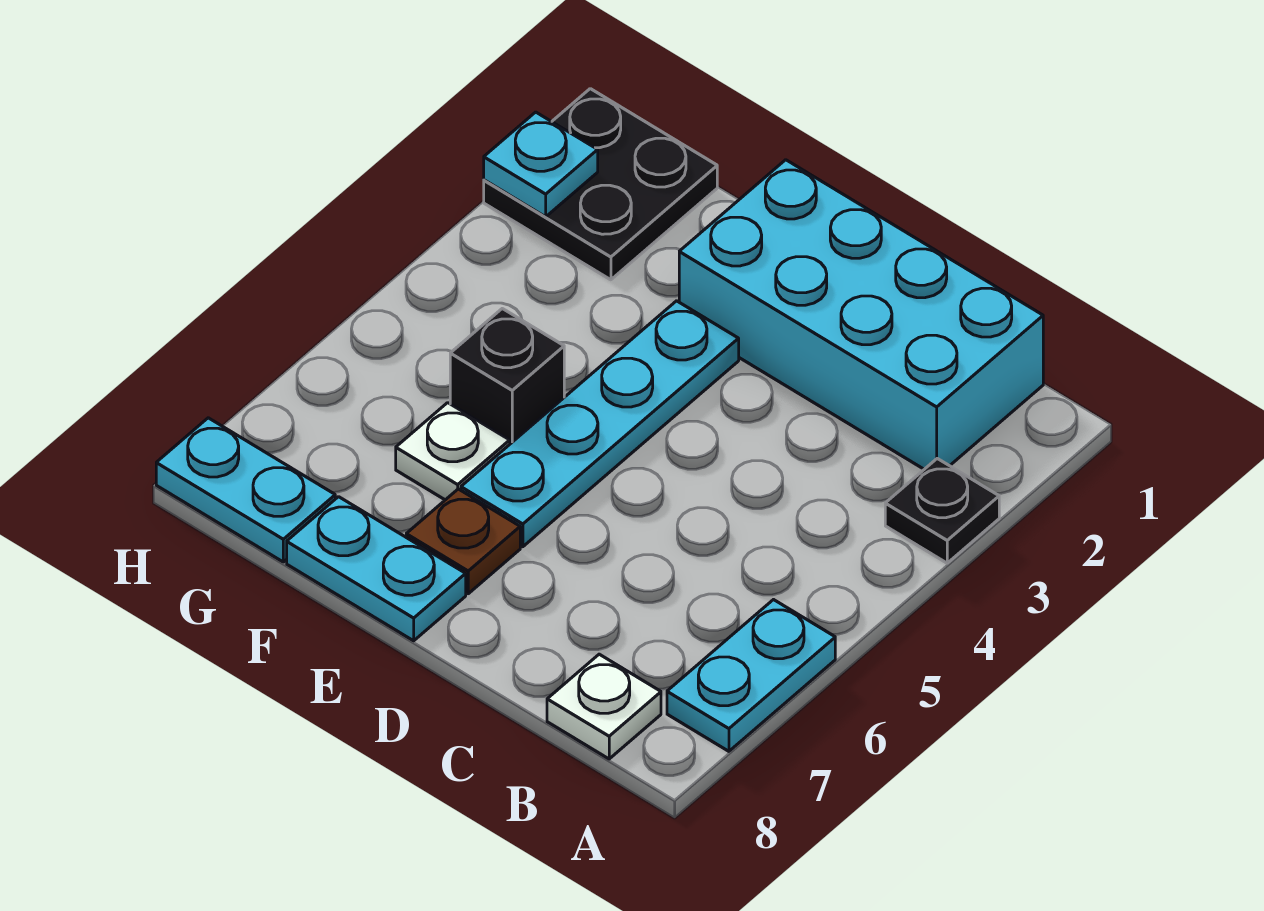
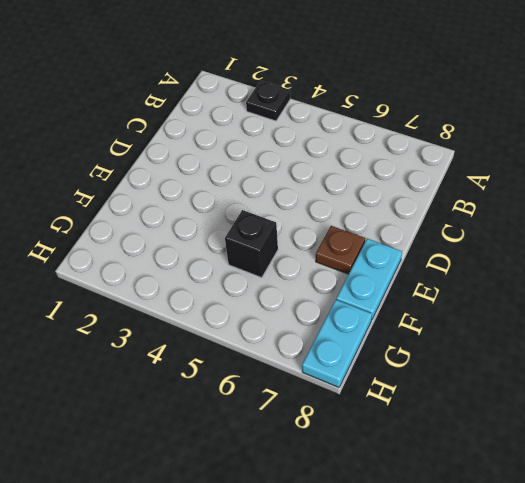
none -> cyan plate A6:A7 level 1
none -> cyan brick B1:E2 level 1
none -> white plate B8 level 1

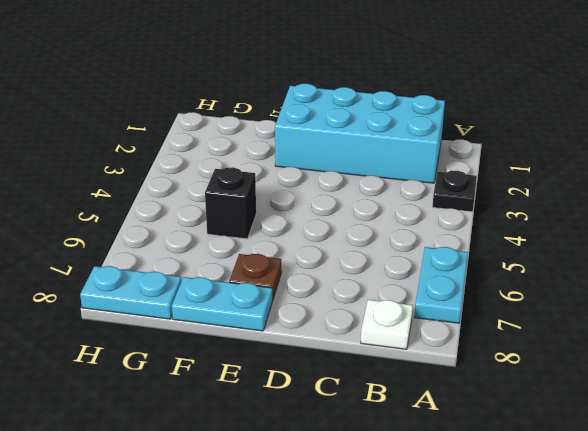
none -> cyan plate E3:E6 level 1
none -> white plate F6 level 1
none -> black plate G1:H2 level 1

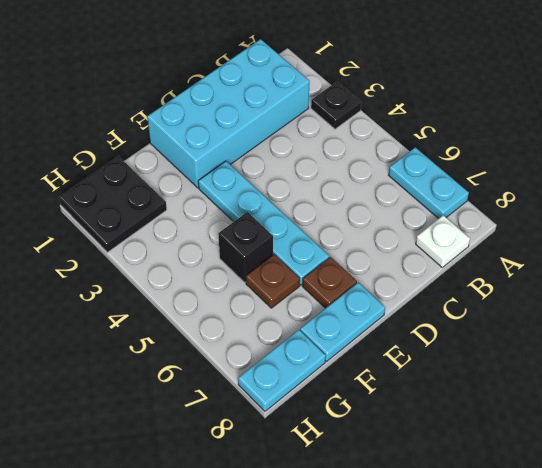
brown plate F6 level 1 -> white plate F6 level 1
none -> cyan plate H2 level 2

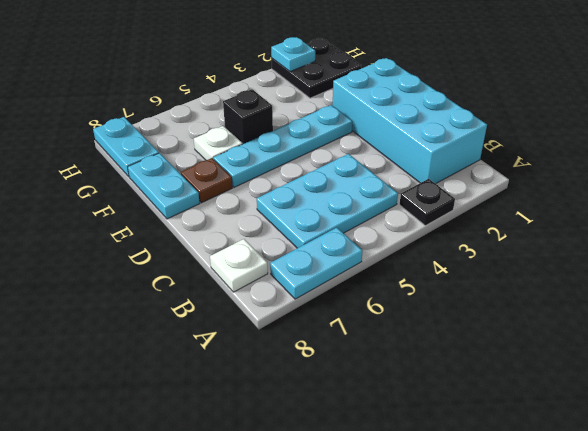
cyan plate B4:C6 level 1 -> none

